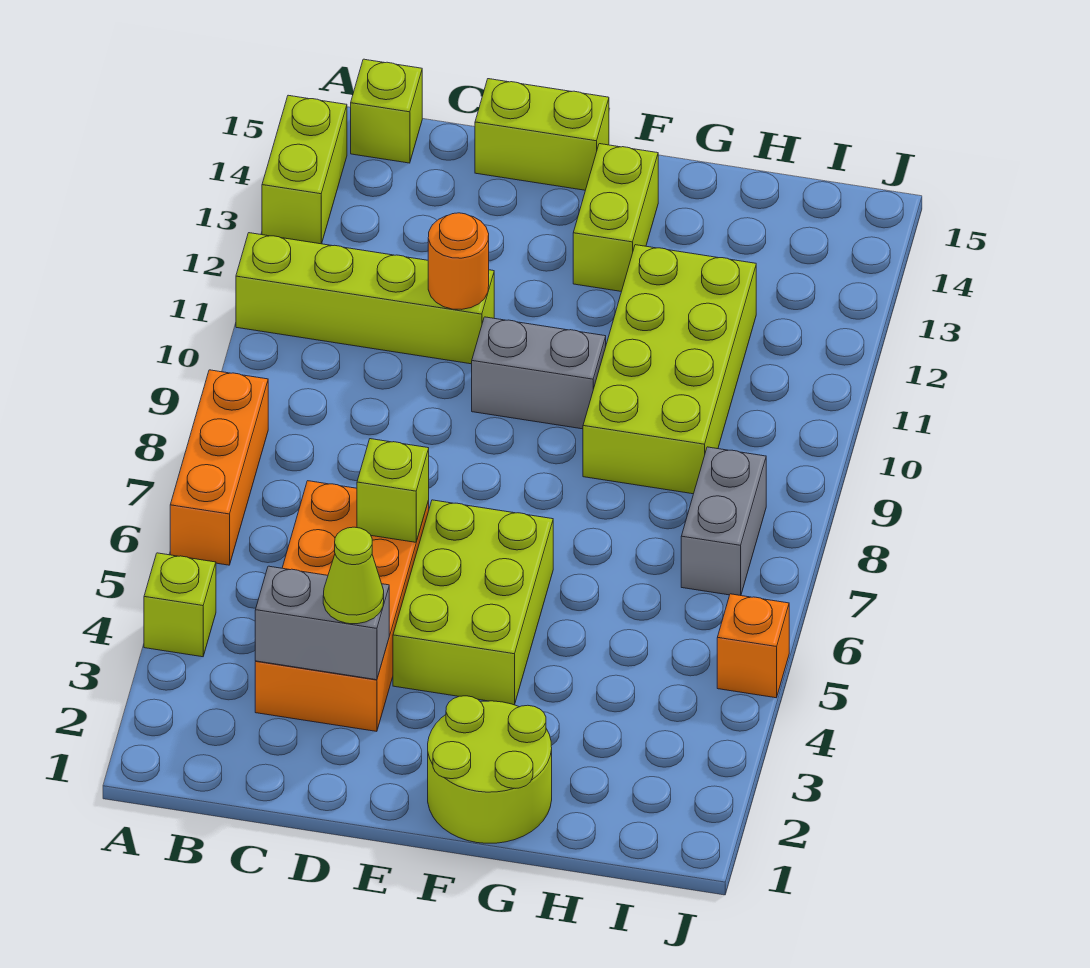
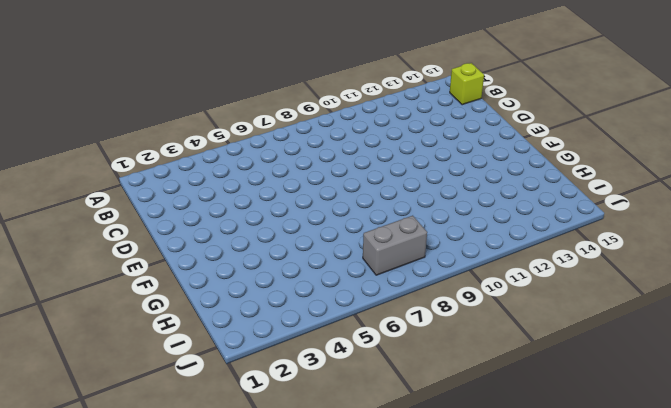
none -> lime brick A4 level 1
none -> orange brick A6:A8 level 1
none -> lime brick A11:D11 level 1

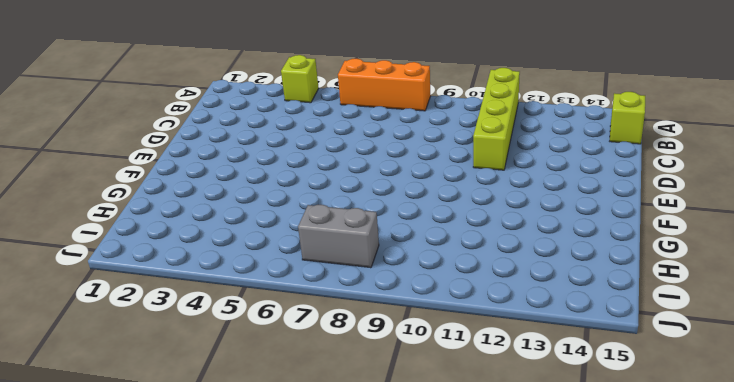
none -> lime brick A13:A14 level 1
none -> orange brick C3:D6 level 1
none -> lime brick D15:E15 level 1

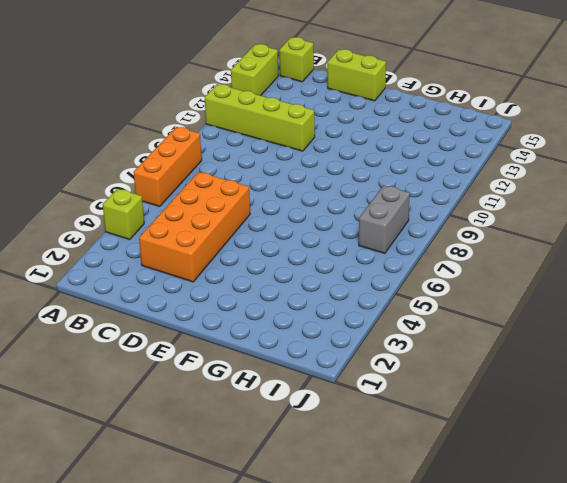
none -> lime brick E4:F6 level 1
none -> grey brick E10:F10 level 1
none -> lime round brick F1:G2 level 1

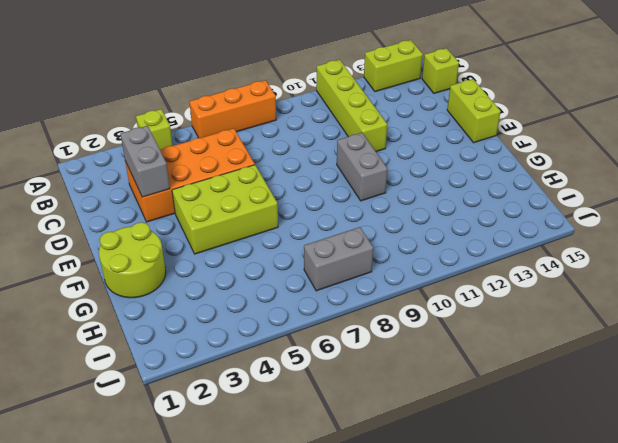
none -> lime brick F13:F14 level 1
none -> lime brick G9:H12 level 1
none -> orange brick J5 level 1

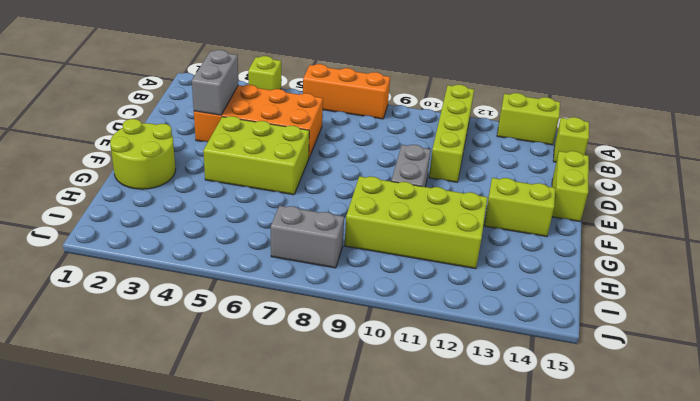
none -> orange brick J5 level 1
none -> lime brick D6 level 2
none -> orange round brick D11 level 2

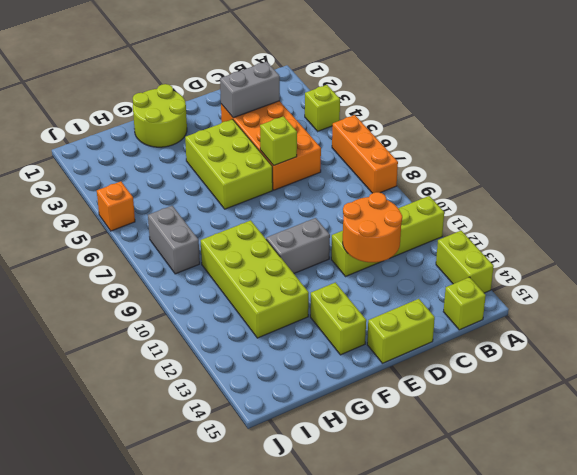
orange round brick C11:D12 level 2 -> orange round brick D11 level 2
none -> lime cone D3 level 3

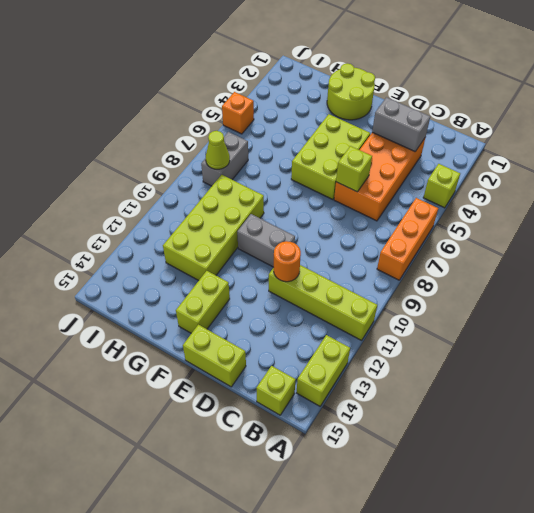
lime cone I8 level 2 -> lime cone D3 level 3

